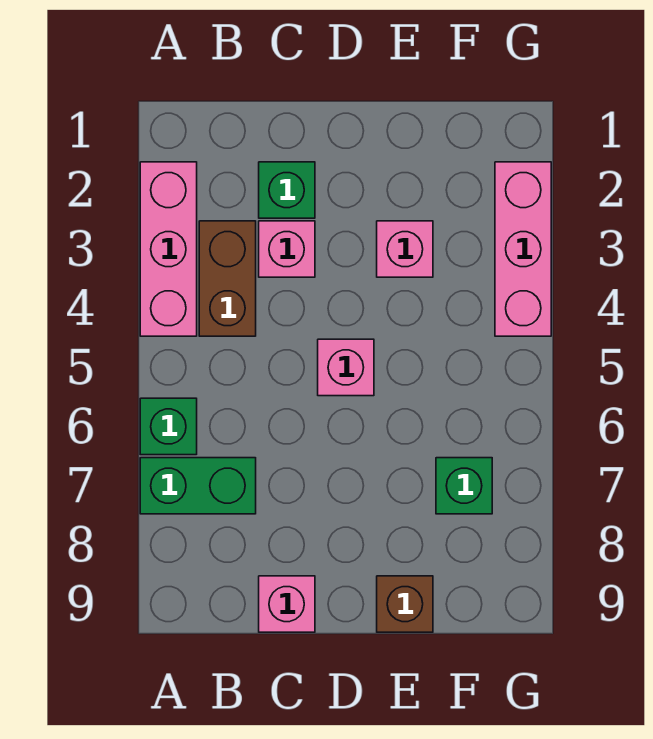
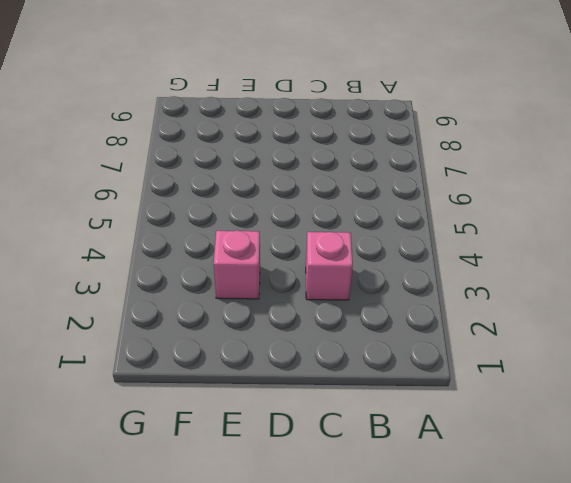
none -> pink brick A2:A4 level 1
none -> green brick A6 level 1
none -> green brick A7:B7 level 1

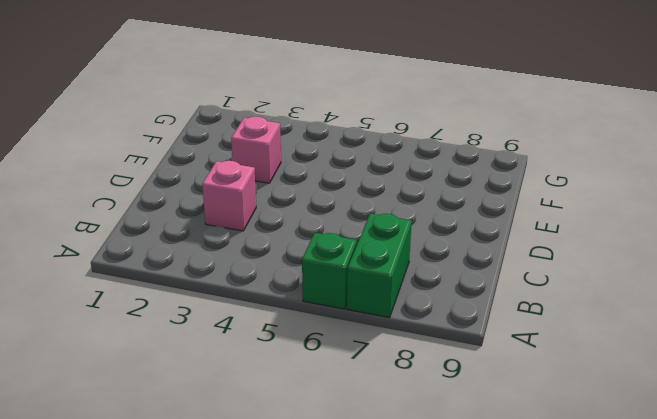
none -> pink brick A2:A4 level 1
none -> brown brick B3:B4 level 1
none -> green brick C2 level 1

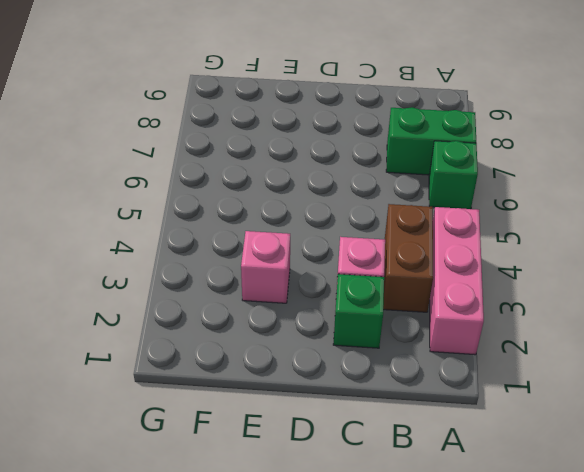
none -> pink brick C9 level 1
none -> pink brick D5 level 1
none -> brown brick E9 level 1

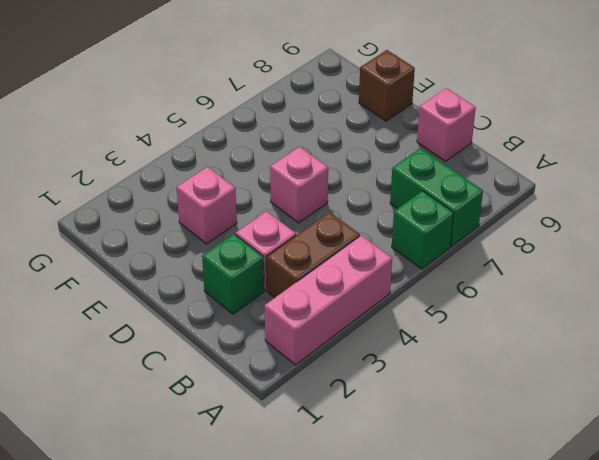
none -> green brick F7 level 1
none -> pink brick G2:G4 level 1

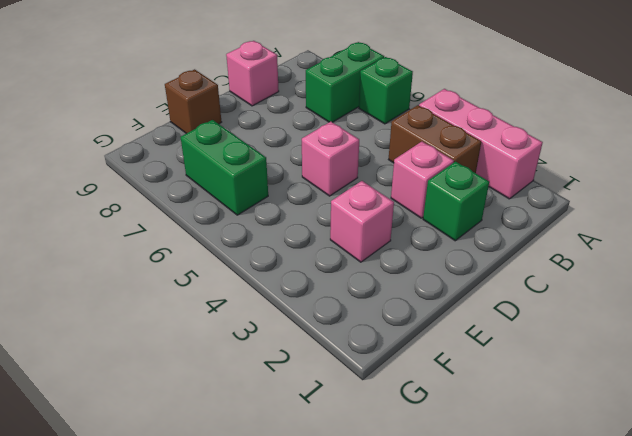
green brick F6:F7 level 1 -> green brick F7 level 1
none -> pink brick G2:G4 level 1

